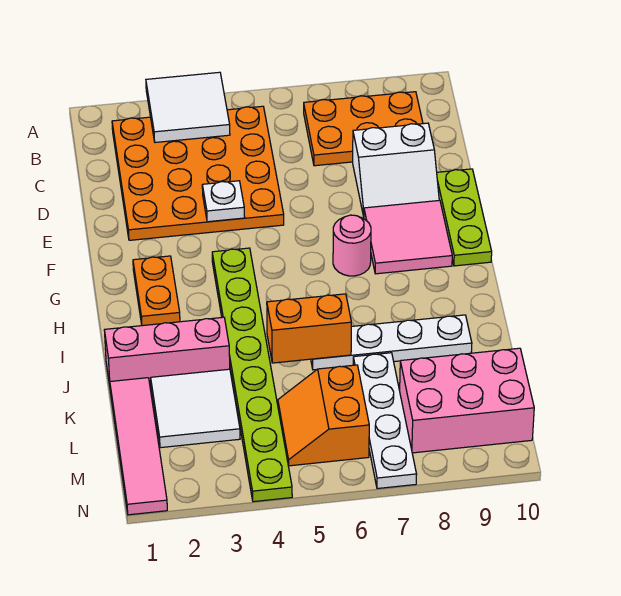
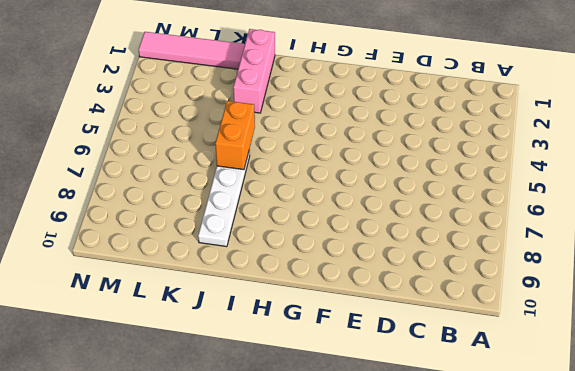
none -> orange plate B2:E5 level 1
none -> orange plate B7:C9 level 1
none -> white slope D8:E9 level 1 top D

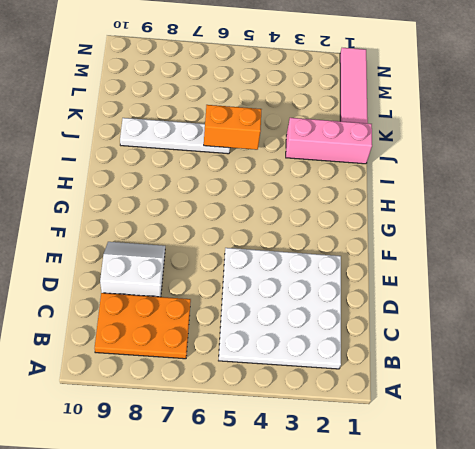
white plate B2:E5 level 1 -> orange plate B2:E5 level 1
none -> lime plate E10:G10 level 1
none -> pink tile F8:G9 level 1
none -> orange plate G2:H2 level 1

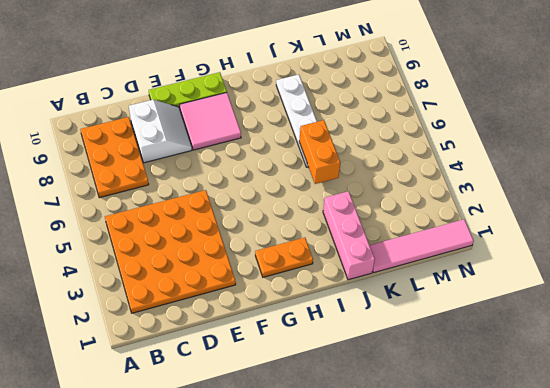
none -> lime plate G4:N4 level 1
none -> pink round brick G7 level 1
none -> white tile K2:L3 level 1

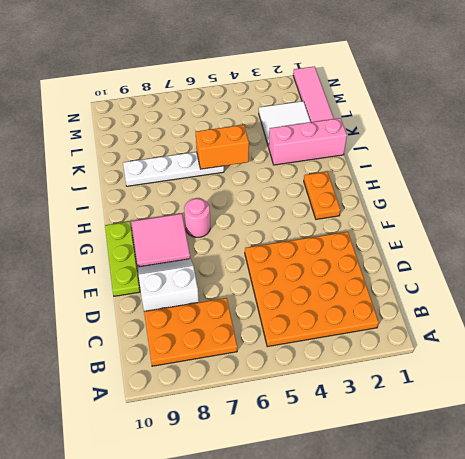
none -> lime plate G4:N4 level 1
none -> white plate K7:N7 level 1
none -> orange slope L5:M6 level 1 top 6

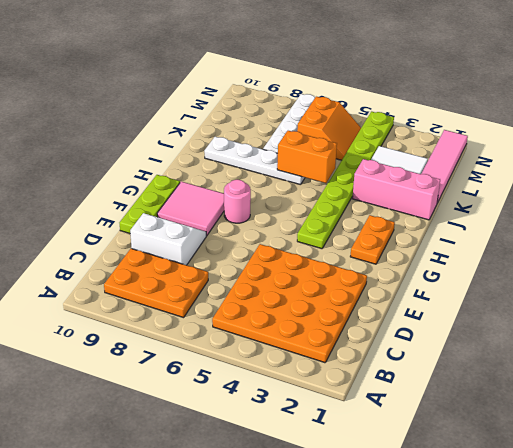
none -> pink brick L8:M10 level 1
none -> white tile A3:B4 level 2
none -> white plate E4 level 2

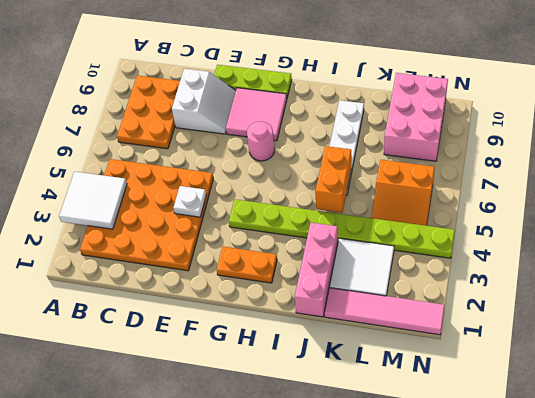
none -> white plate K7:N7 level 1

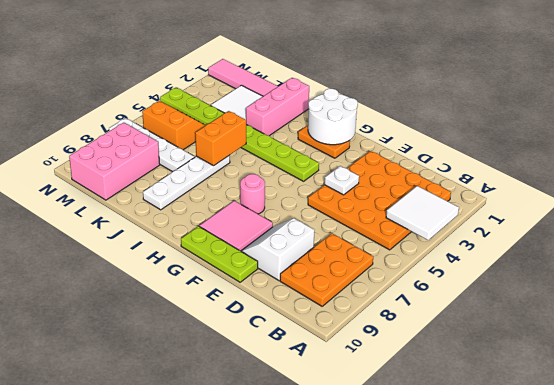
white round brick G1:H2 level 2 -> none

